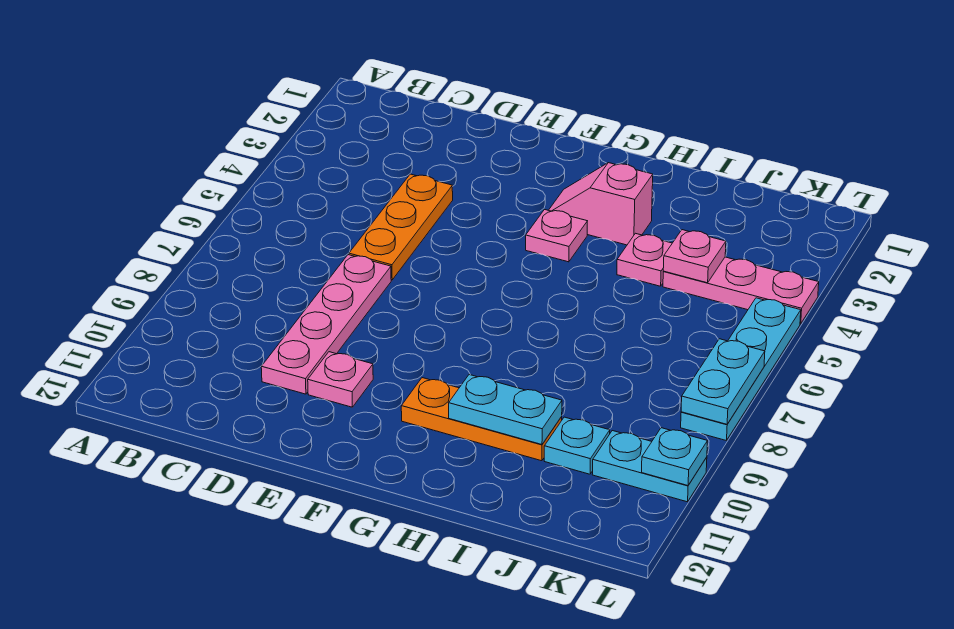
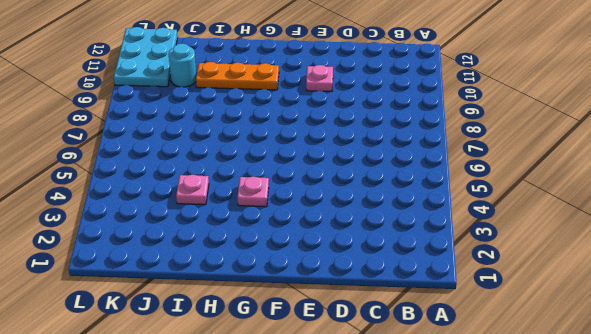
cyan round brick J10 level 1 -> cyan plate J10 level 1
cyan plate K10:L12 level 1 -> cyan plate K10:L10 level 1
none -> orange plate D4:D6 level 1
none -> pink plate D7:D10 level 1
none -> pink slope G3:H3 level 1 top H

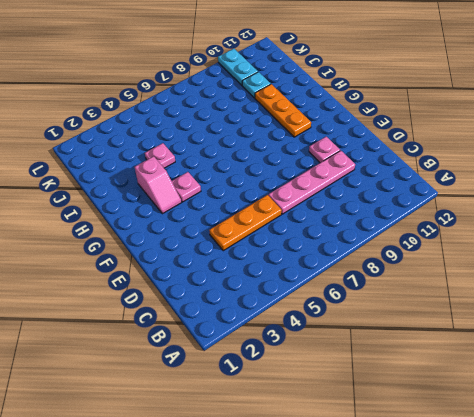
none -> pink plate J4:L4 level 1
none -> cyan plate L5:L8 level 1
none -> cyan plate H10:I10 level 2

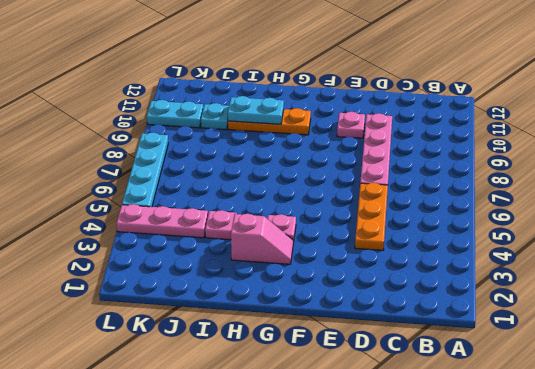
none -> pink plate J4 level 2
none -> cyan plate L7:L8 level 2
none -> cyan plate L10 level 2

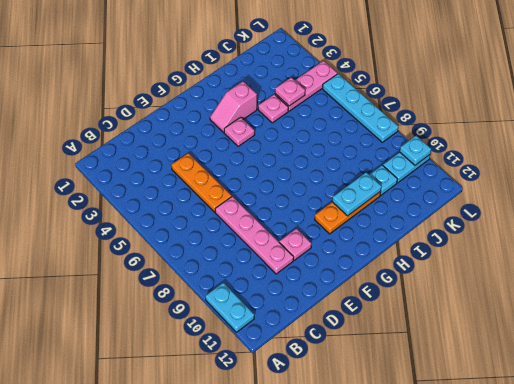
cyan plate A10:A11 level 1 -> cyan plate L7:L8 level 2

